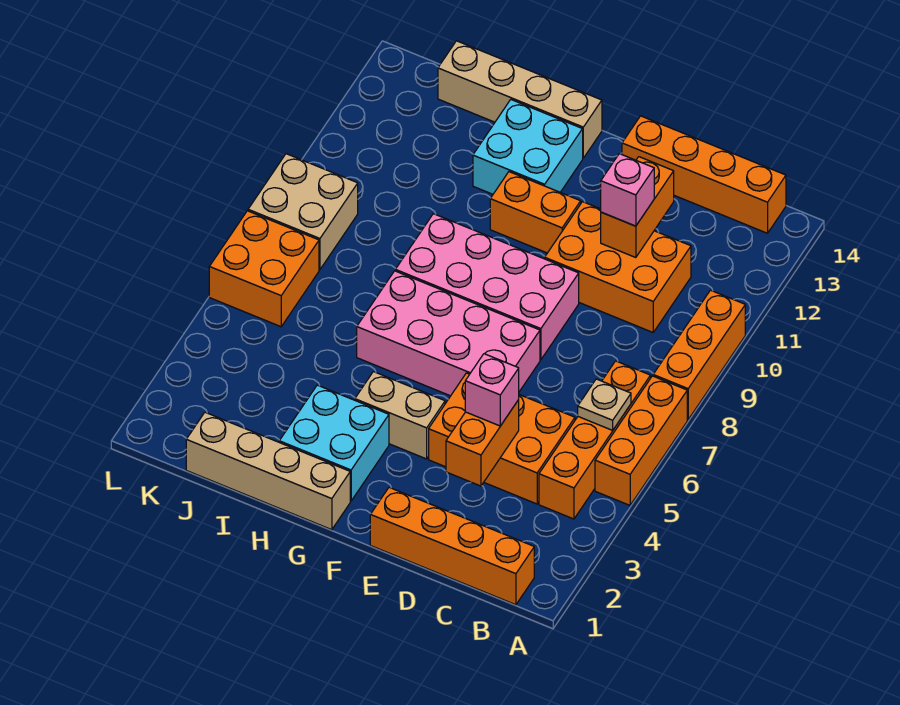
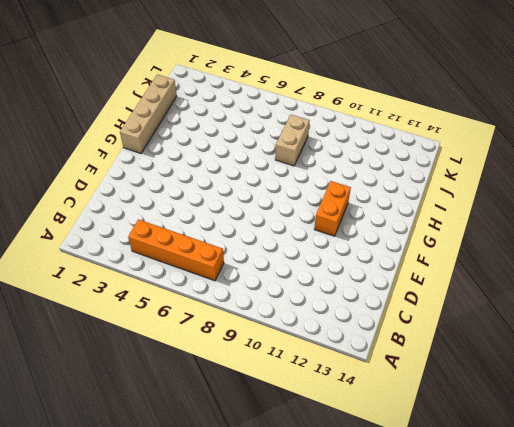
tan brick I8:J8 level 1 -> tan brick F4:G4 level 1
none -> orange brick A5:A7 level 1
none -> orange brick A8:A10 level 1
none -> orange brick B1:E1 level 1

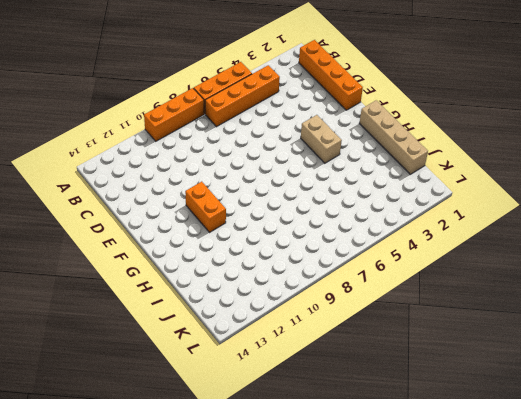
none -> orange brick B14:E14 level 1
none -> orange brick C4:E5 level 1
none -> orange brick C10:E11 level 1

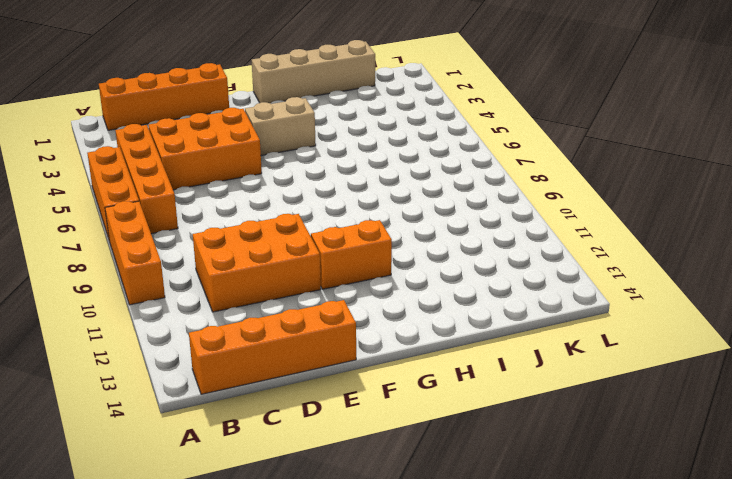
none -> pink brick E6:H7 level 1
none -> pink brick E8:H9 level 1
none -> cyan brick G2:H3 level 1

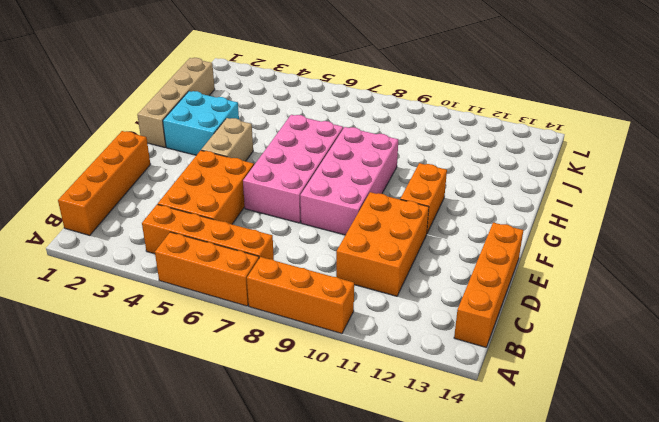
none -> cyan brick G12:H13 level 1
none -> tan brick G14:J14 level 1
none -> orange brick K6:L7 level 1

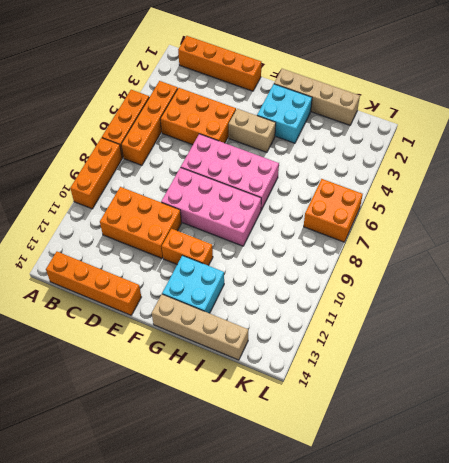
none -> tan brick K8:L9 level 1
none -> tan plate B6 level 2
none -> orange brick D3:D4 level 2

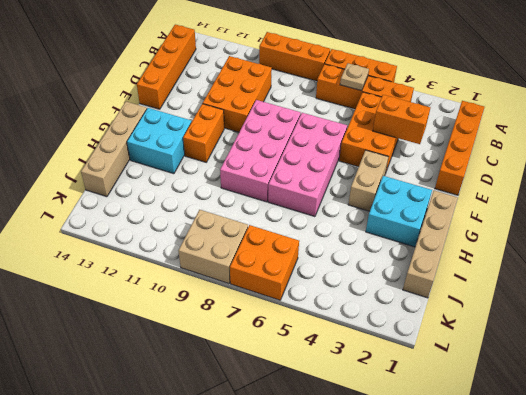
none -> orange brick D11:D12 level 2
none -> pink brick D4 level 3
none -> pink brick D11 level 3

